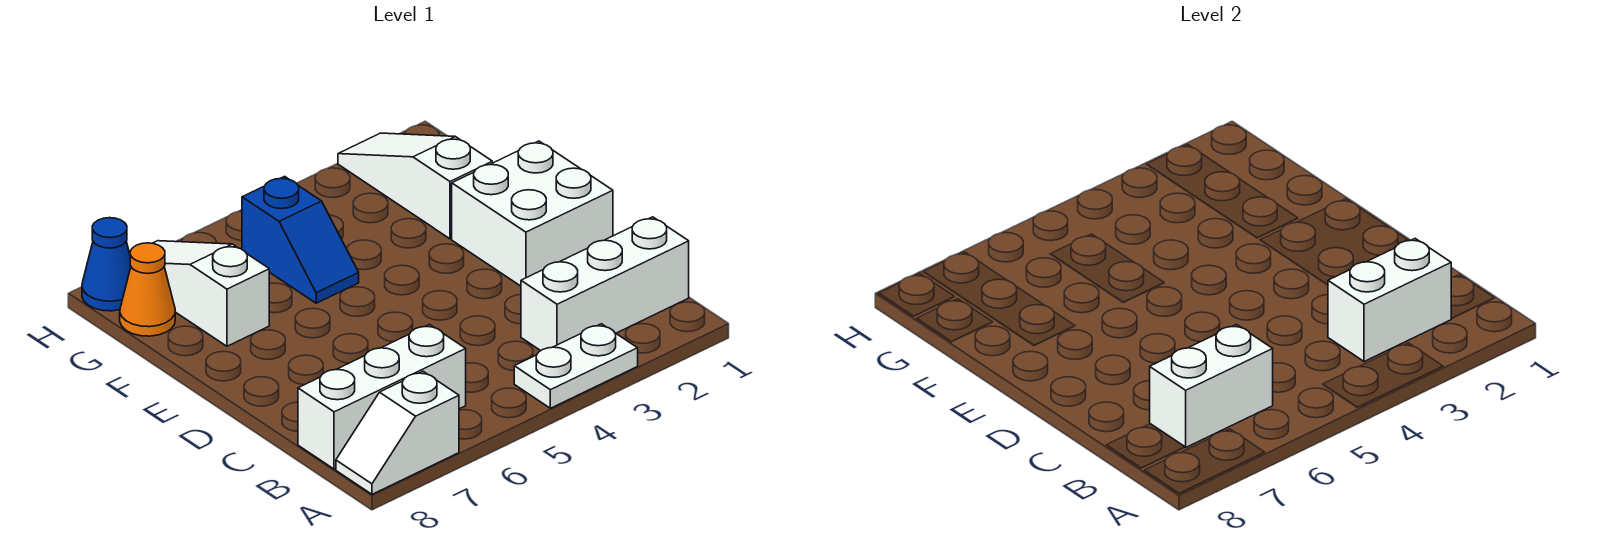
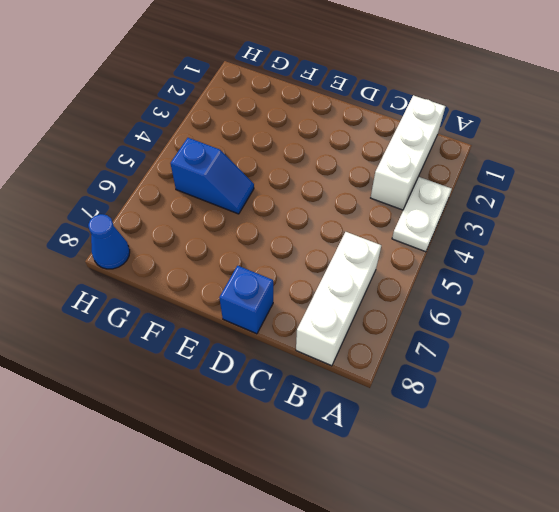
blue brick D8 level 1 -> none
none -> white slope A7:A8 level 1 top 7
none -> white brick D1:E2 level 1
none -> white slope F2:H2 level 1 top F

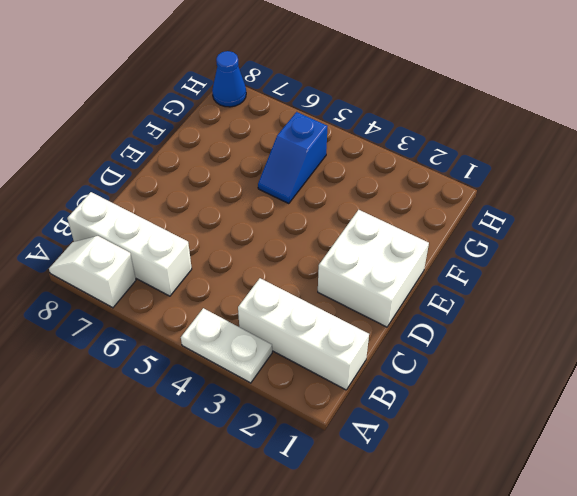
none -> white slope F2:H2 level 1 top F
none -> white slope F7:H7 level 1 top F
none -> orange cone G8 level 1

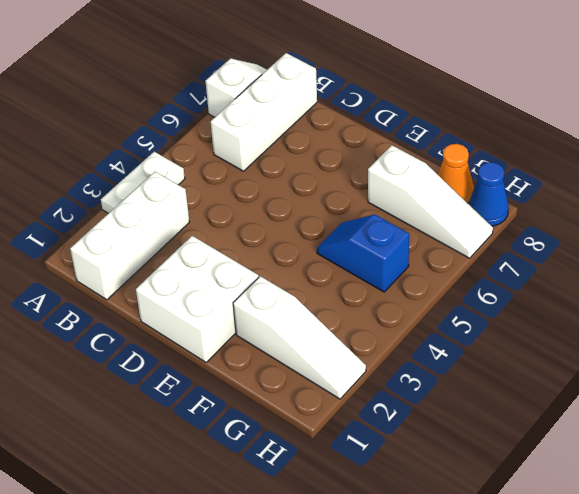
none -> white brick B2:B3 level 2
none -> white brick B6:B7 level 2

